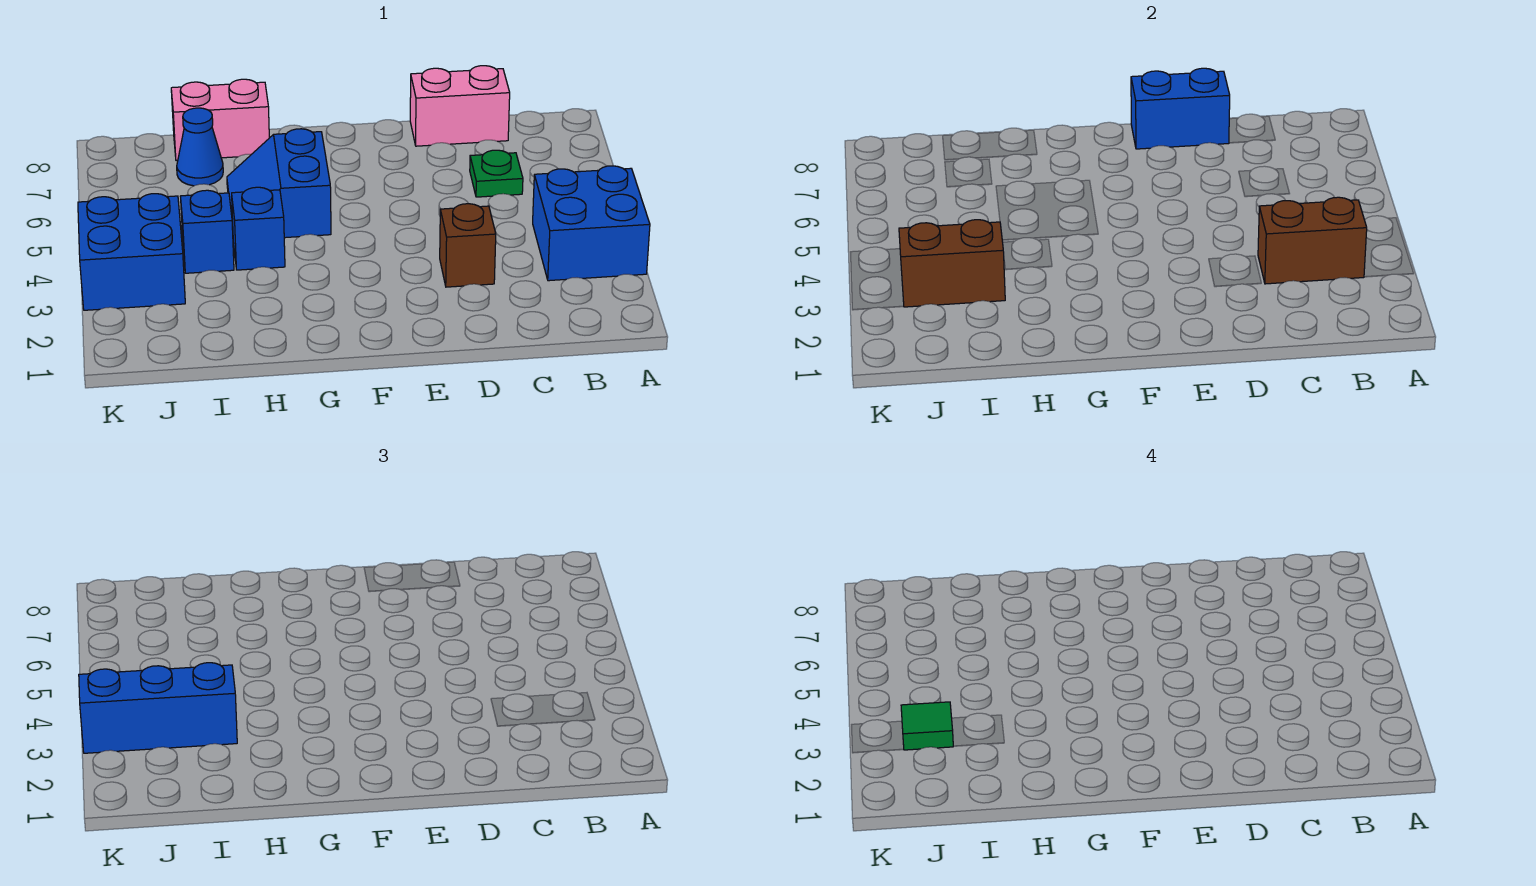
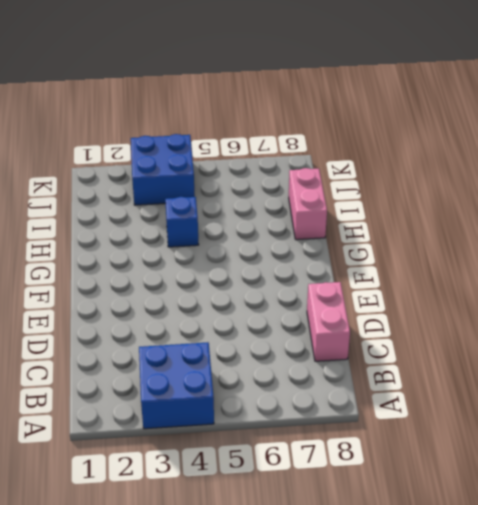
none -> green plate C6 level 1
none -> brown brick D3 level 1
none -> blue slope G5:H6 level 1 top G

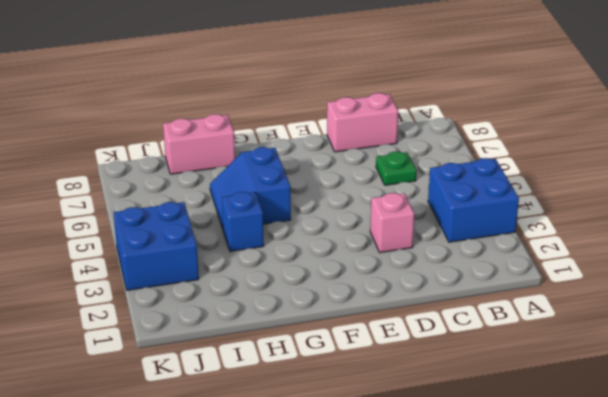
pink brick D3 level 1 -> brown brick D3 level 1
none -> blue brick I4 level 1
none -> blue cone I7 level 1
none -> brown brick B3:C3 level 2

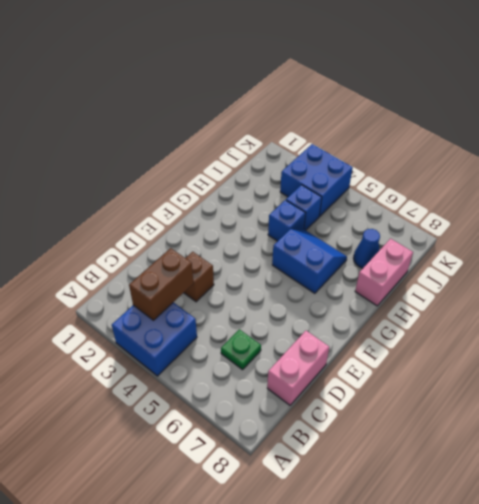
none -> blue brick D8:E8 level 2
none -> brown brick I3:J3 level 2
none -> blue brick I3:K3 level 3

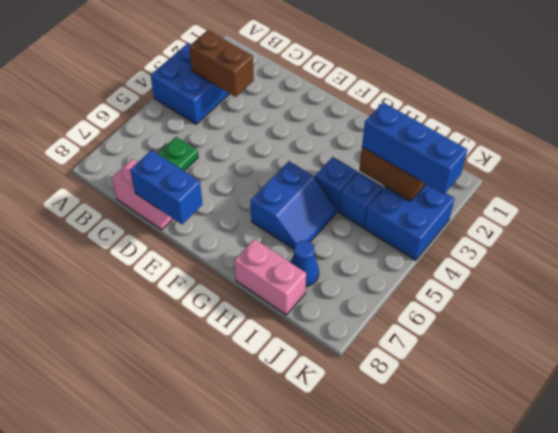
none -> brown brick D3 level 1
none -> green tile J3 level 4

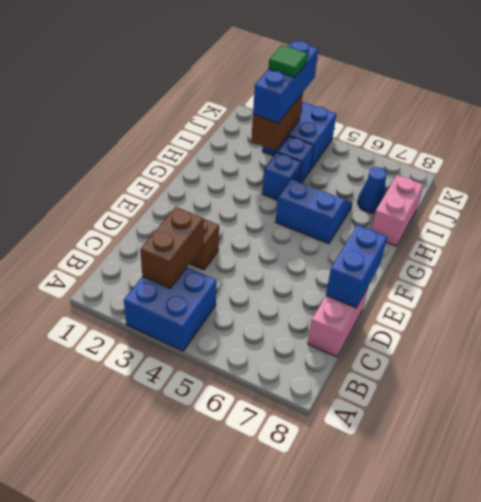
none -> green plate C6 level 1

